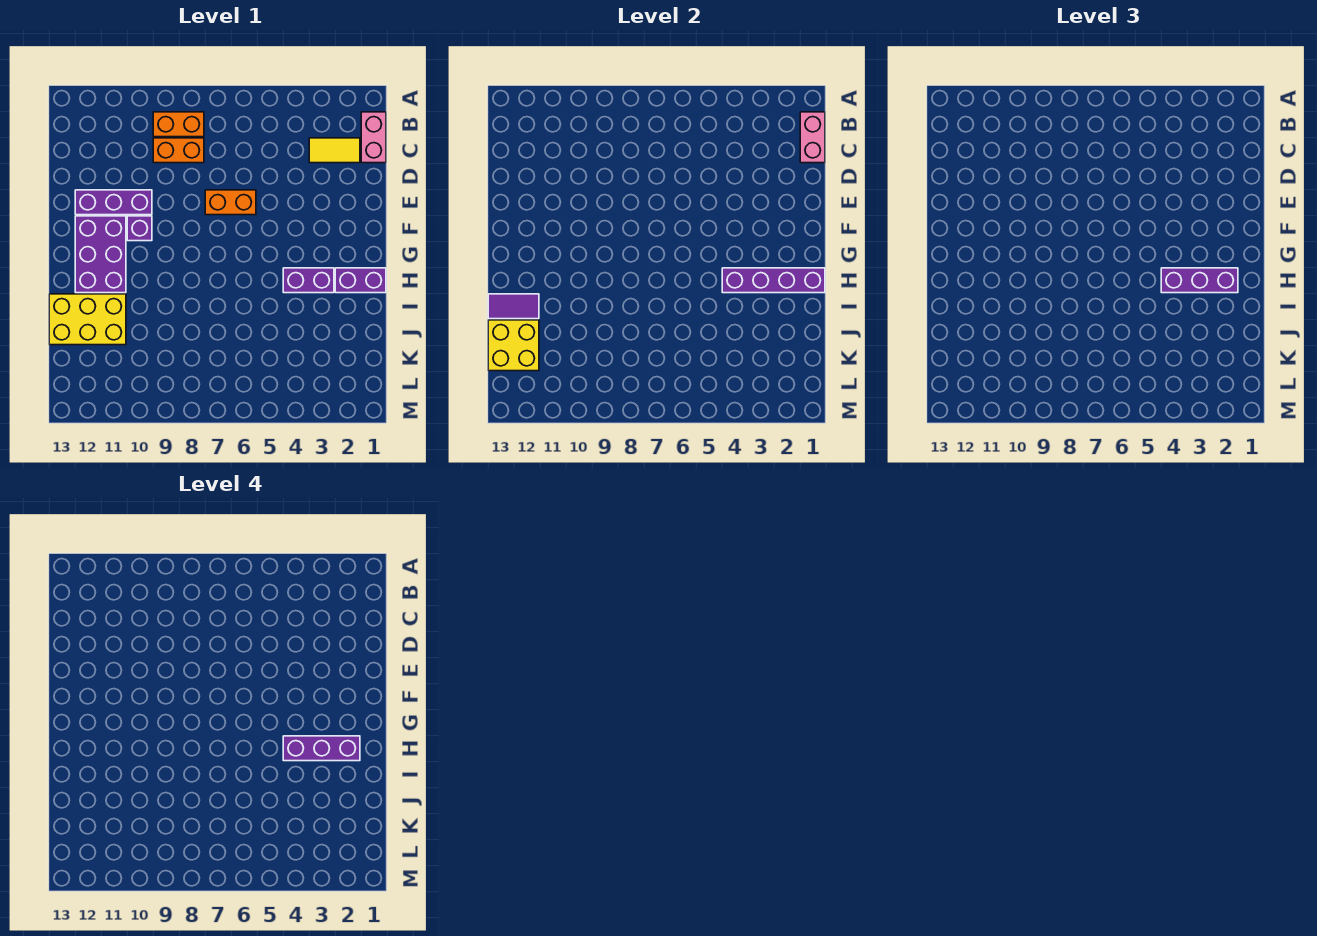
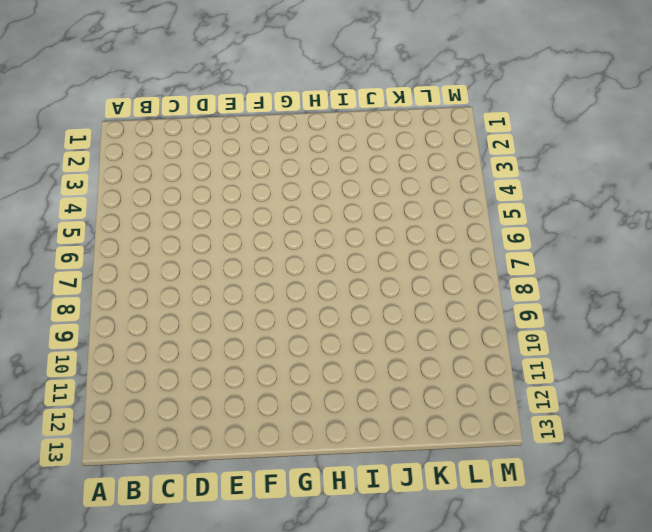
none -> pink brick B1:C1 level 1
none -> orange brick B8:B9 level 1
none -> yellow tile C2:C3 level 1

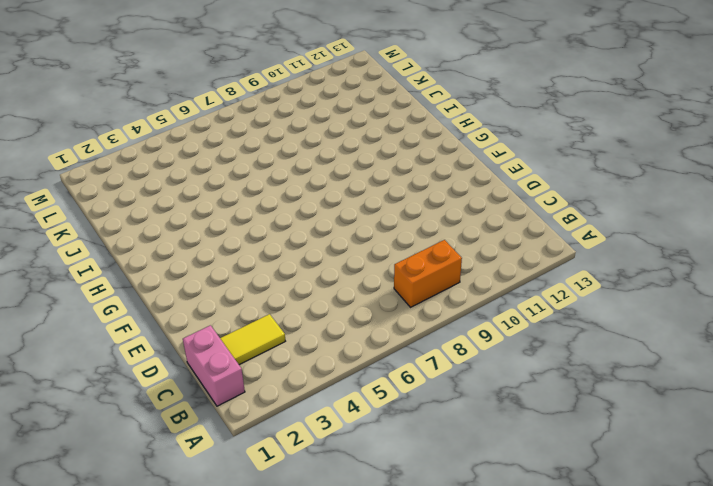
none -> orange brick C8:C9 level 1
none -> orange brick E6:E7 level 1
none -> purple brick E10:E12 level 1

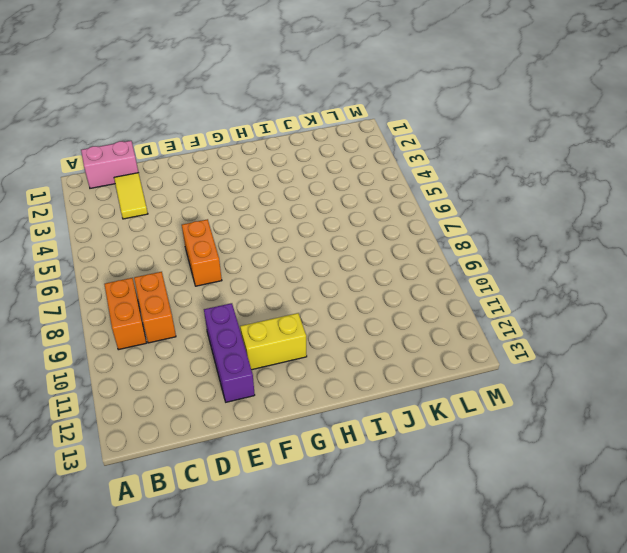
yellow brick F11:G11 level 1 -> purple brick F11:H12 level 1
none -> purple brick F10 level 1
none -> purple brick H1:H2 level 1
none -> purple brick H3:H4 level 1

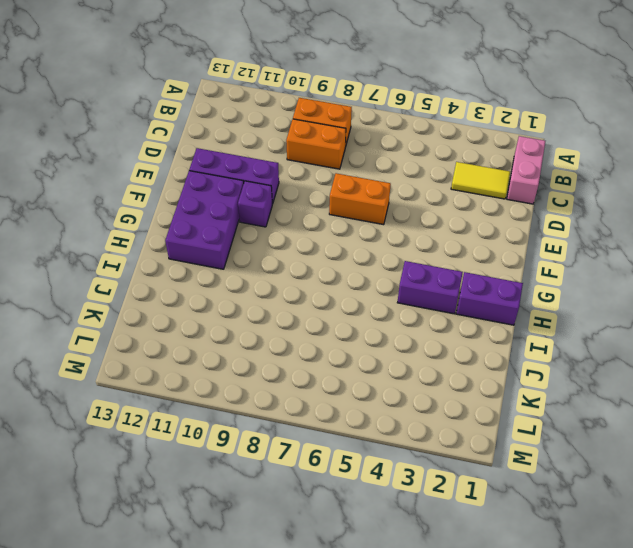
none -> yellow brick I11:J13 level 1
none -> pink brick B1:C1 level 2
none -> purple brick H1:H4 level 2

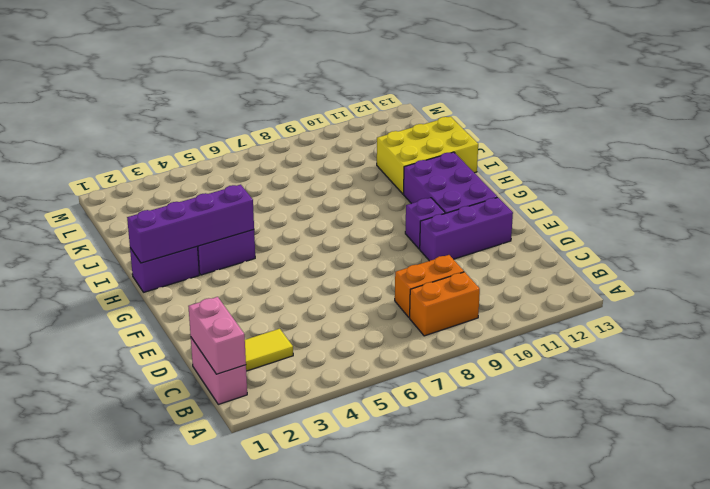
none -> orange brick E6:E7 level 1
none -> purple tile I12:I13 level 2
none -> yellow brick J12:K13 level 2

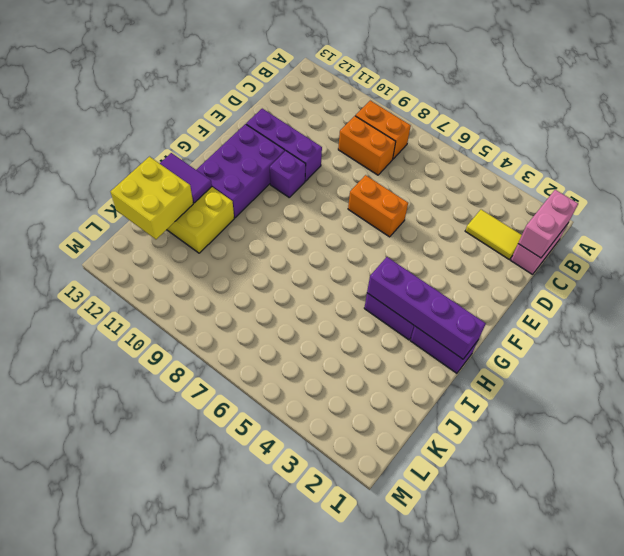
none -> purple brick H2:H4 level 3
none -> purple brick H2:H4 level 4

